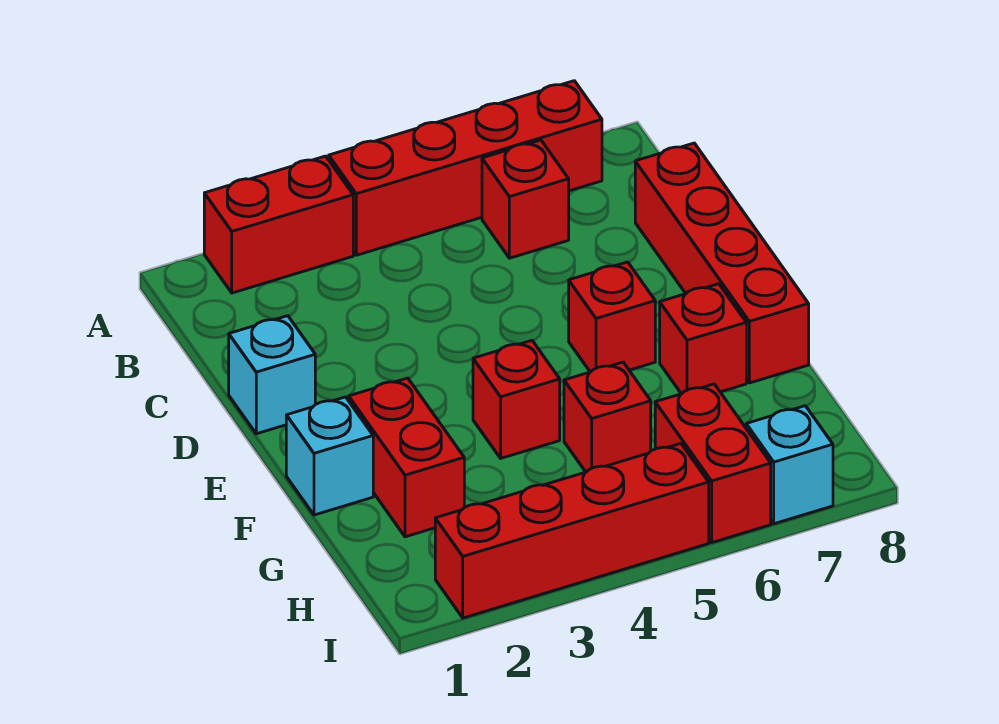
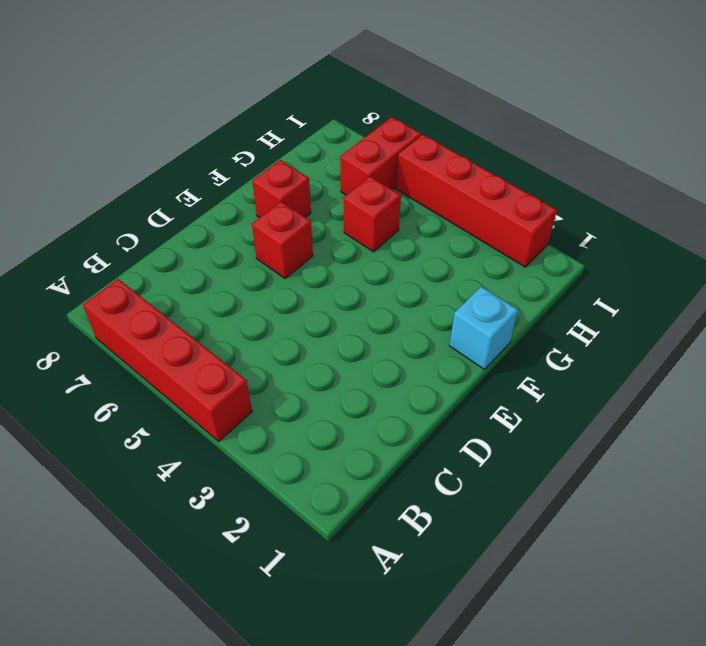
none -> red brick A2:A3 level 1
none -> red brick B6 level 1
none -> red brick C8:F8 level 1

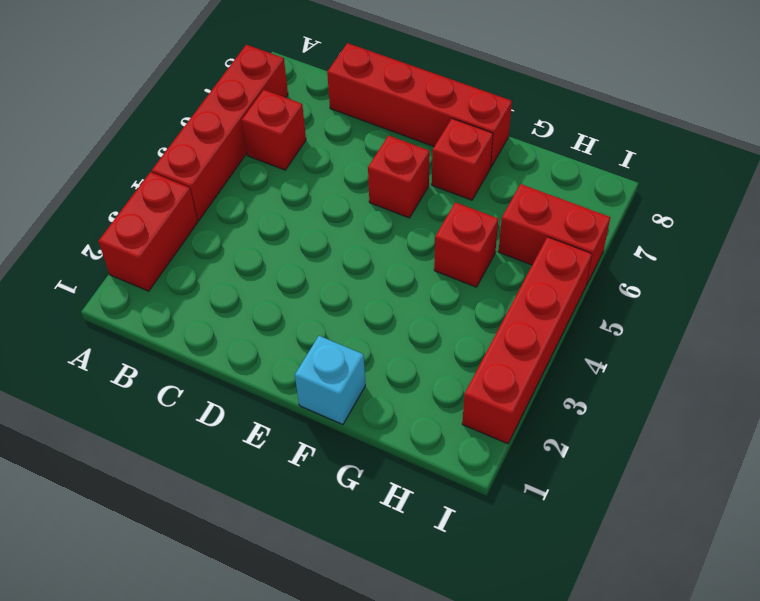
none -> cyan brick D1 level 1
none -> red brick F2:G2 level 1
none -> red brick F4 level 1

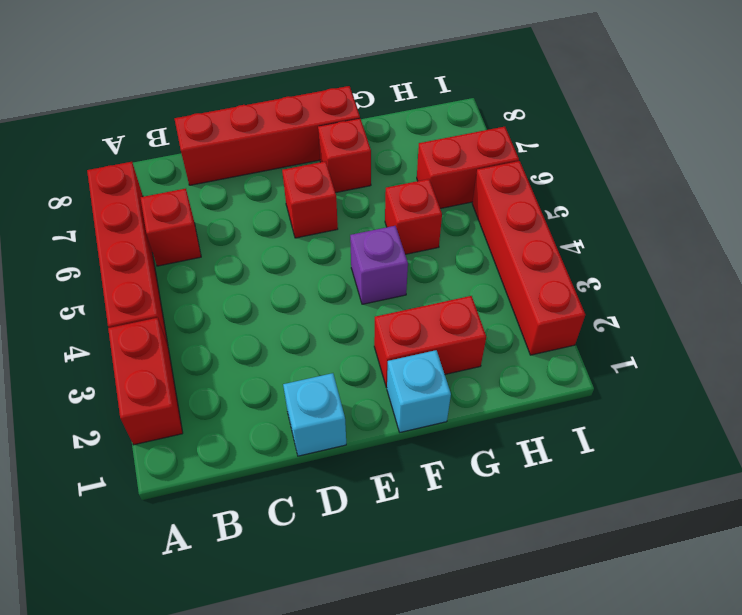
purple brick F4 level 1 -> red brick F4 level 1
none -> cyan brick I7 level 1

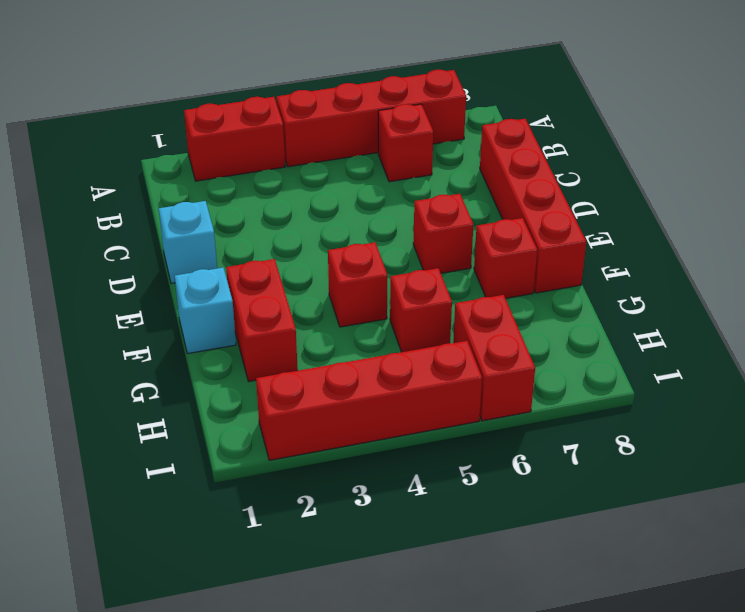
none -> cyan brick I7 level 1

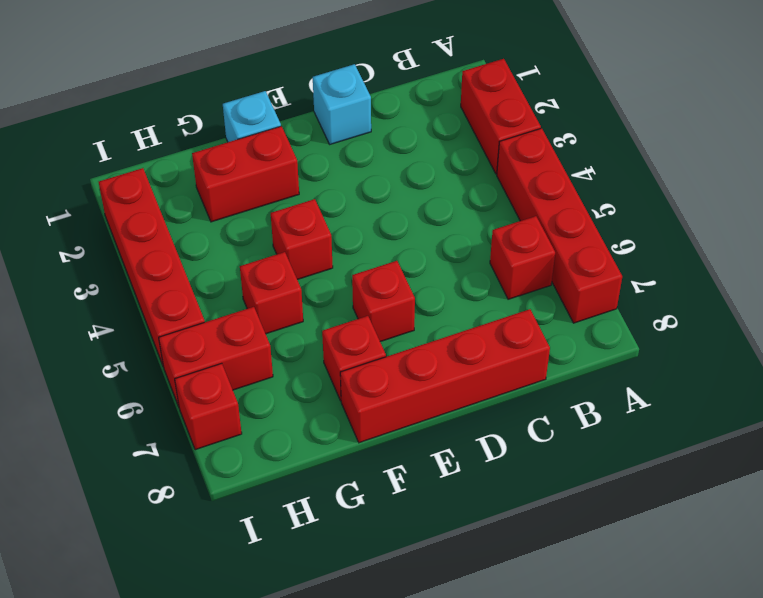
red brick I7 level 1 -> cyan brick I7 level 1

